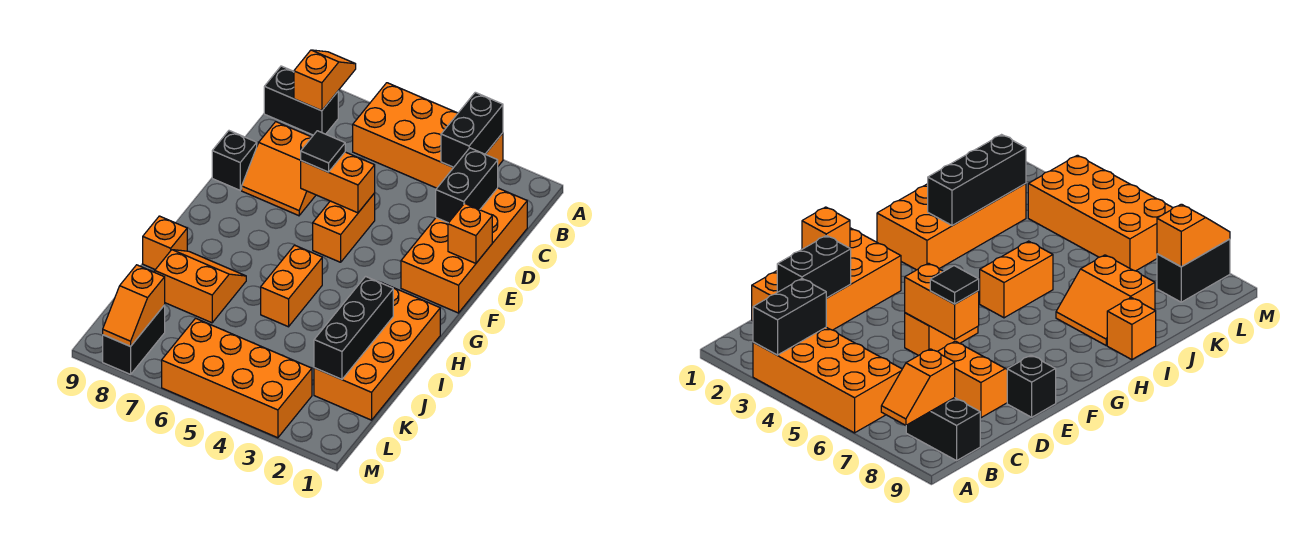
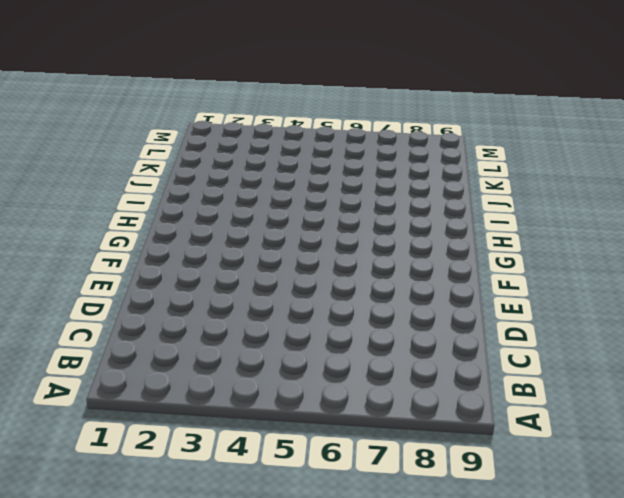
none -> orange brick A3:B6 level 1
none -> black brick B8:B9 level 1
none -> orange brick C1:F2 level 1

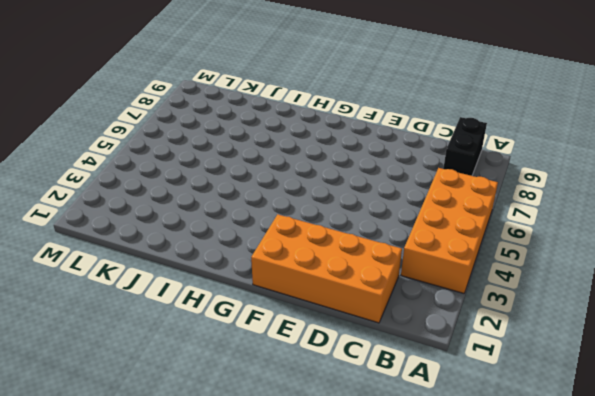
none -> orange slope D7:E8 level 1 top D
none -> orange brick E5:F5 level 1
none -> black brick E9 level 1

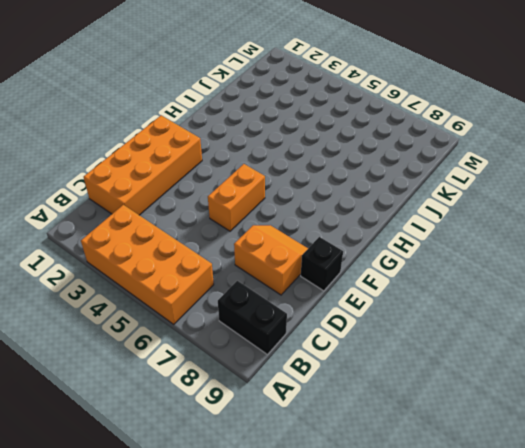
none -> orange brick H1:K2 level 1
none -> orange brick H5:I5 level 1
none -> orange slope I7:J8 level 1 top J

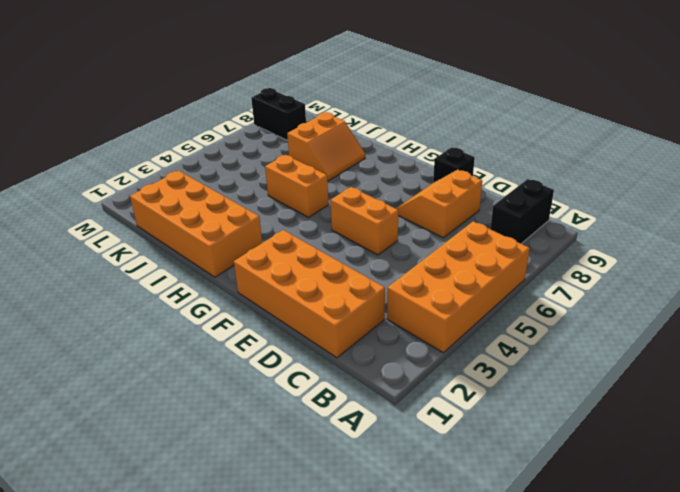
none -> orange brick I9 level 1
none -> orange brick L3:M6 level 1
none -> black brick A3:B3 level 2

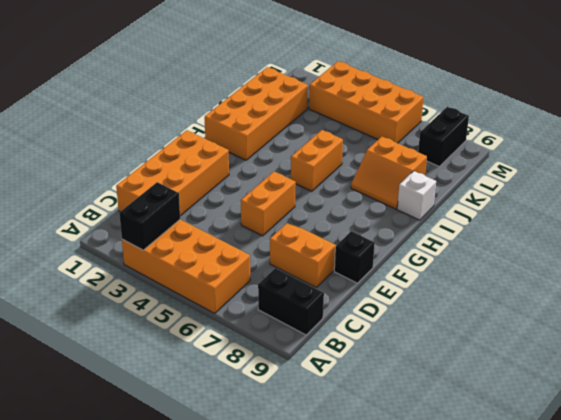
white brick I9 level 1 -> orange brick I9 level 1
none -> orange slope A8:B8 level 2 top B
none -> black brick C2:D2 level 2
none -> orange brick E1 level 2

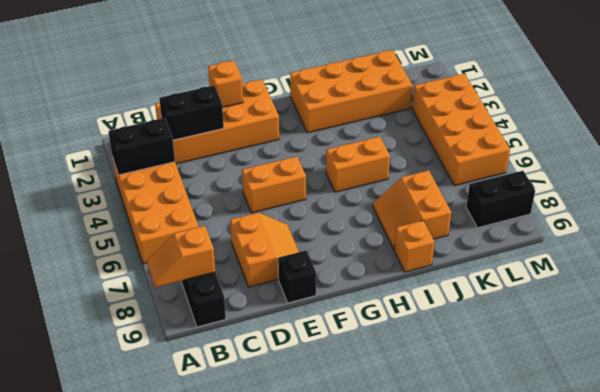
none -> orange brick E5:E6 level 2
none -> black brick I2:K2 level 2
none -> orange slope L8:M8 level 2 top L

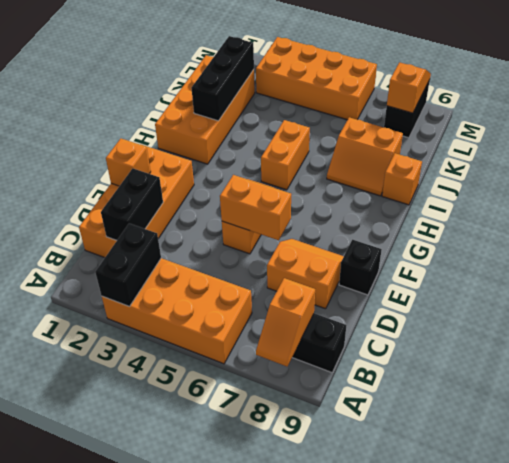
none -> black tile E6 level 3

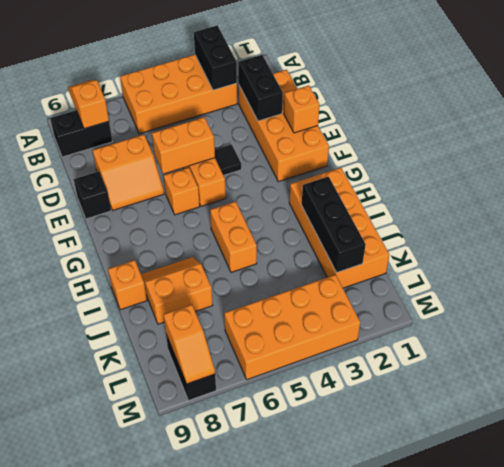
black tile E4 level 1 -> black tile E6 level 3
orange brick F6 level 1 -> none

